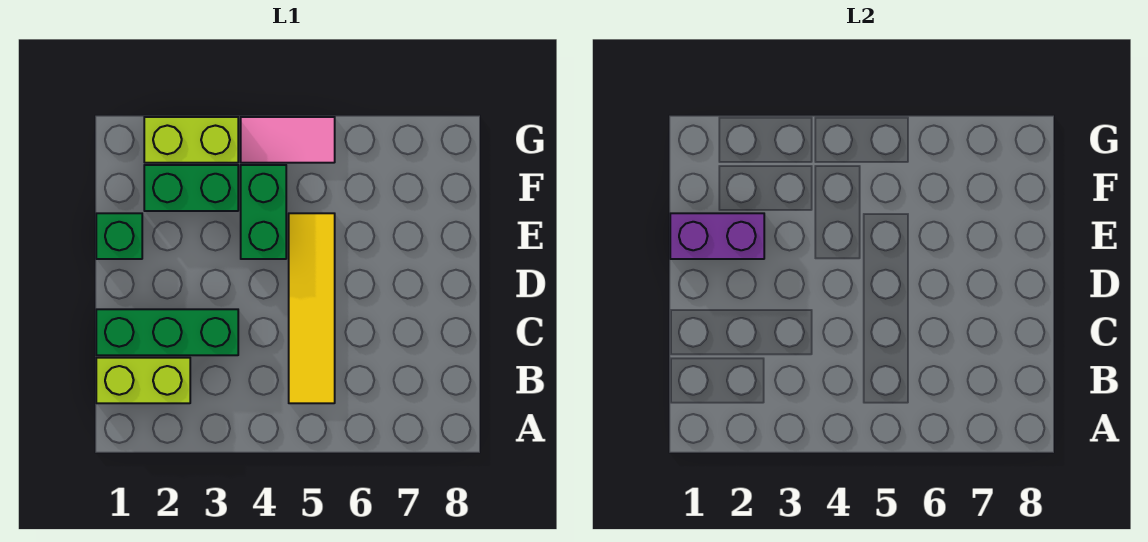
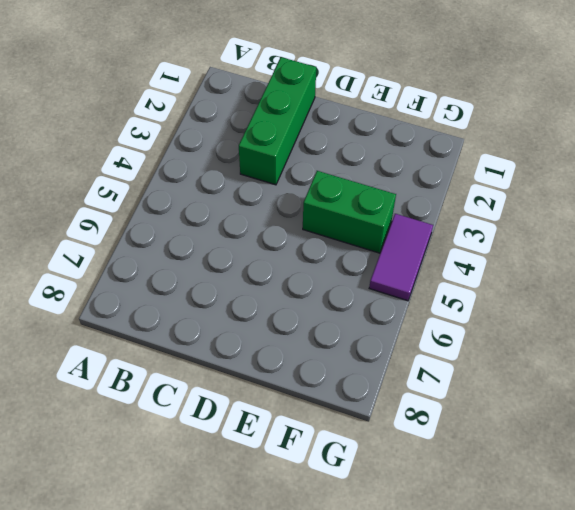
purple tile G4:G5 level 1 -> pink tile G4:G5 level 1
none -> lime brick B1:B2 level 1
none -> yellow tile B5:E5 level 1

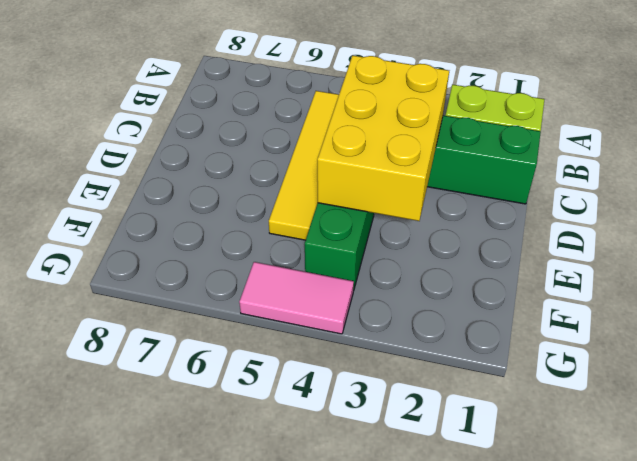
yellow brick C3:E4 level 2 -> none
none -> green brick E1 level 1
none -> green brick F2:F3 level 1

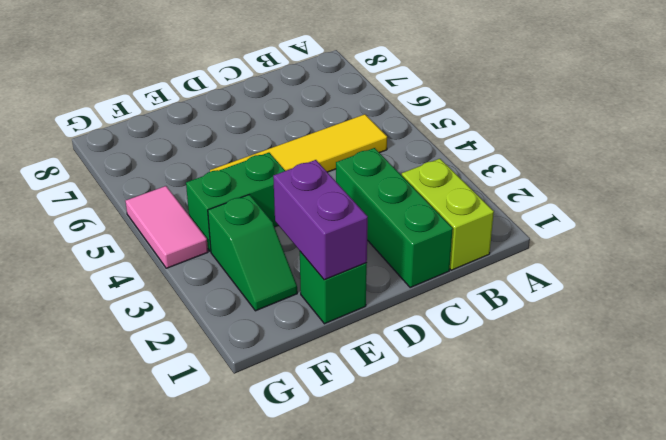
green slope F2:F3 level 1 top 3 -> green brick F2:F3 level 1
none -> lime brick G2:G3 level 1

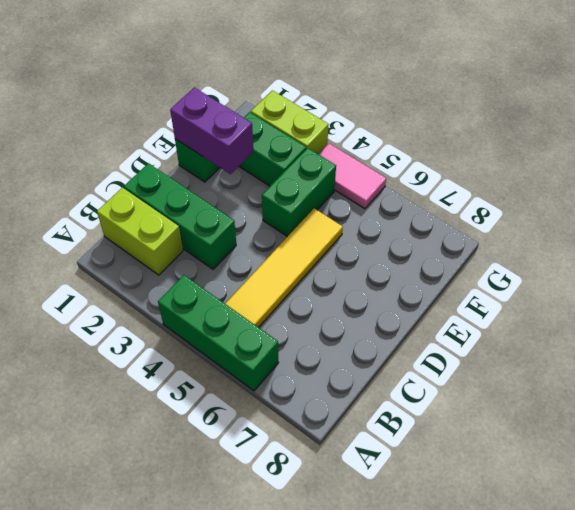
green brick A4:A6 level 1 -> none

